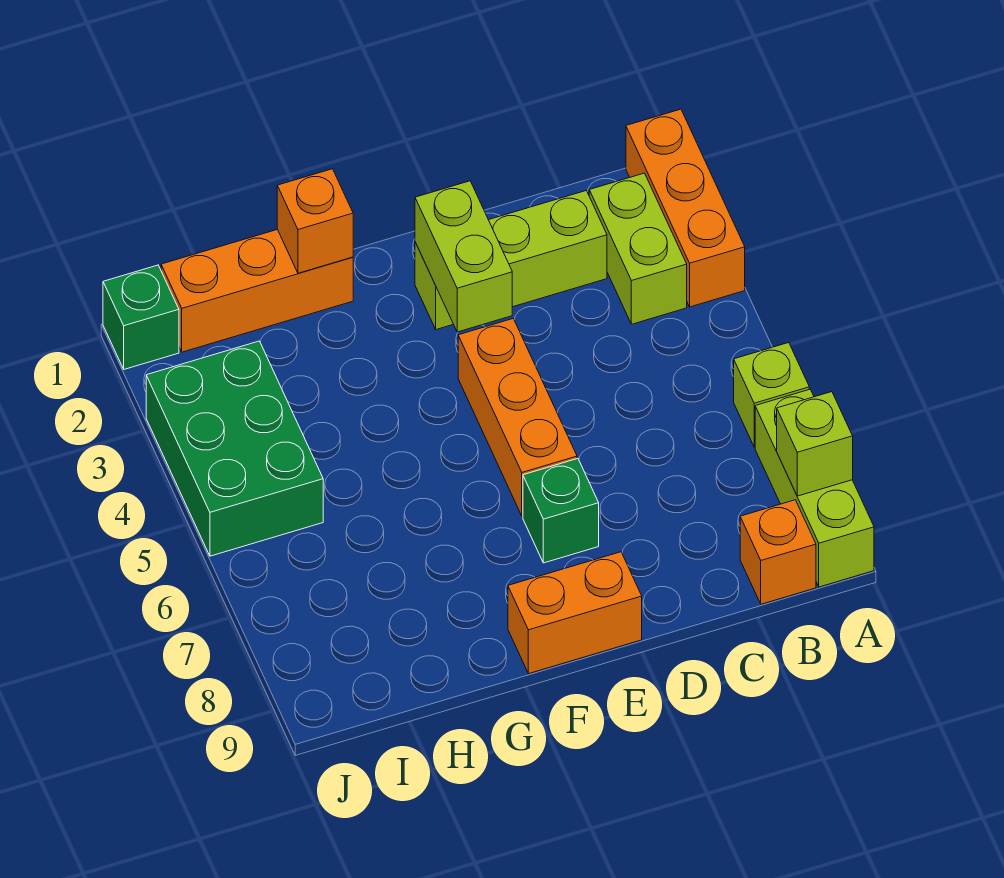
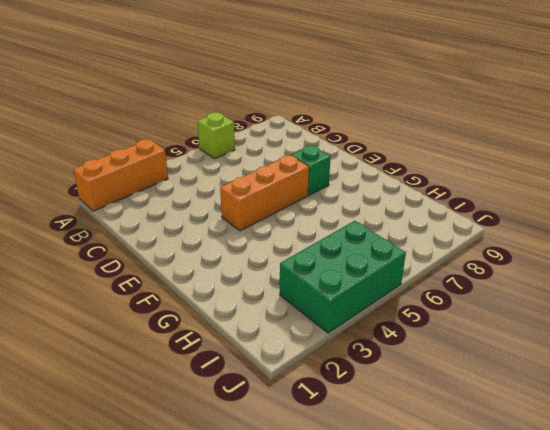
none -> lime brick A7:A9 level 1
none -> lime brick B2:B3 level 1
none -> orange brick B9 level 1

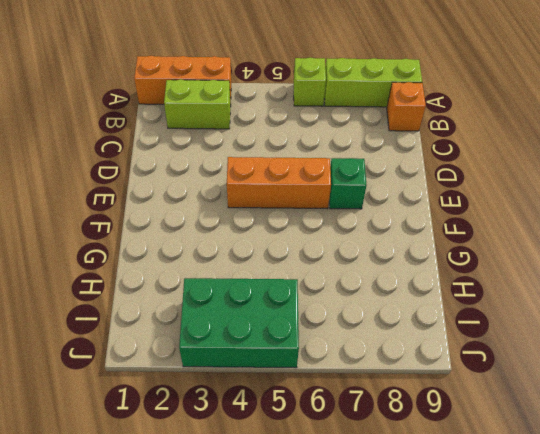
none -> lime brick C2:E2 level 1
none -> orange brick E9:F9 level 1
none -> orange brick G1:I1 level 1

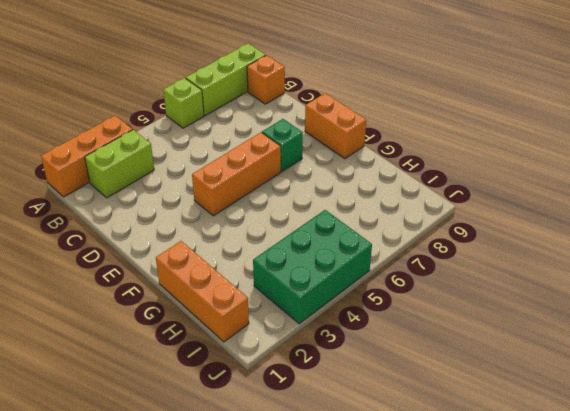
none -> lime brick C2:E2 level 1
none -> green brick J1 level 1
none -> lime brick A8 level 2

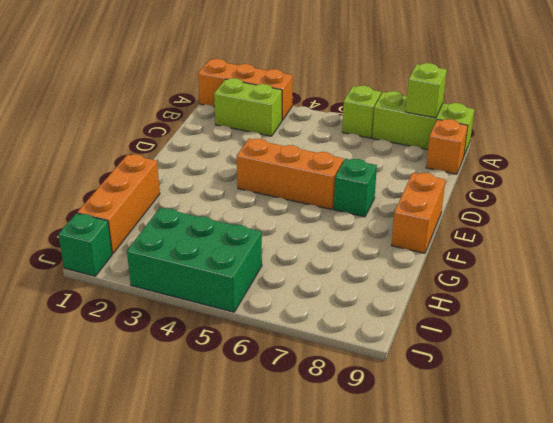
none -> lime brick C2:E2 level 1
none -> lime brick E2:E3 level 2
none -> orange brick G1 level 2

